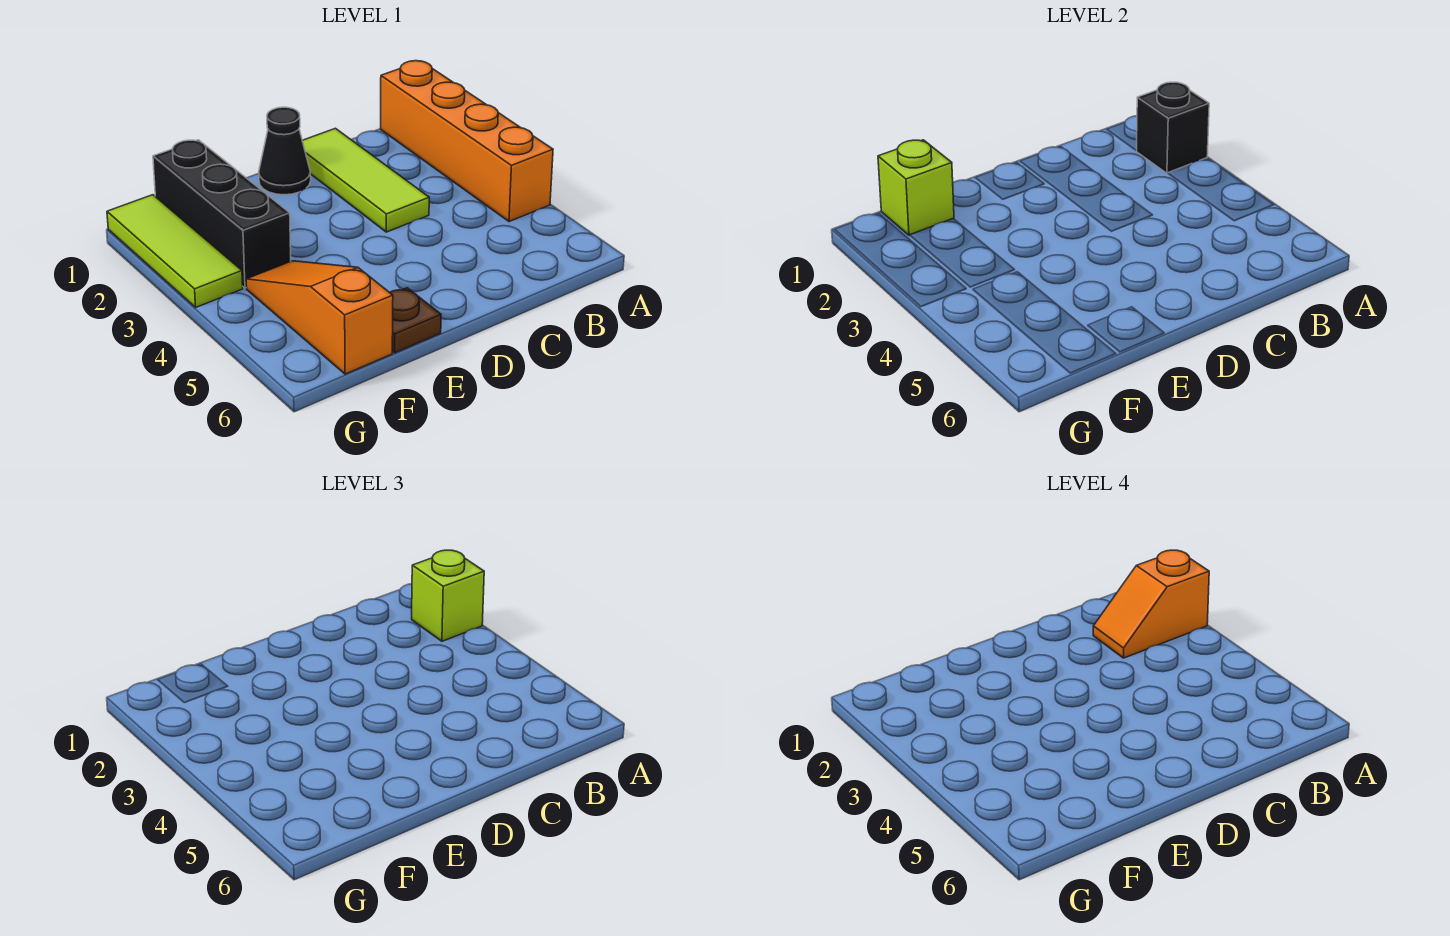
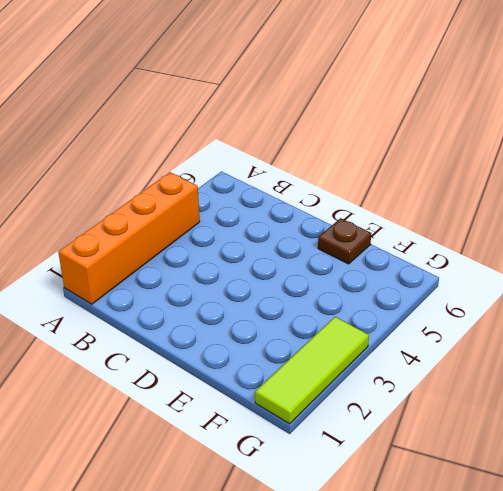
none -> lime tile C1:C3 level 1
none -> black cone D1 level 1

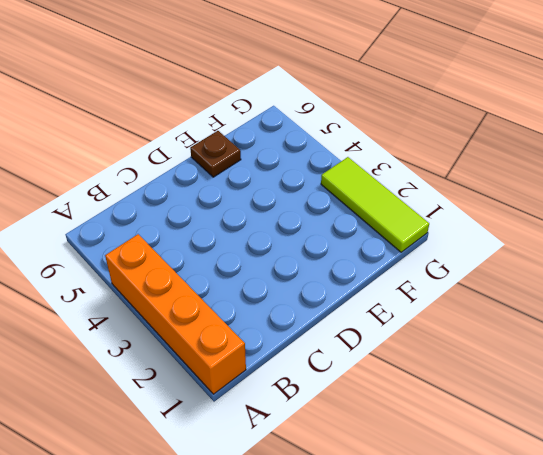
none -> lime tile C1:C3 level 1
none -> black cone D1 level 1

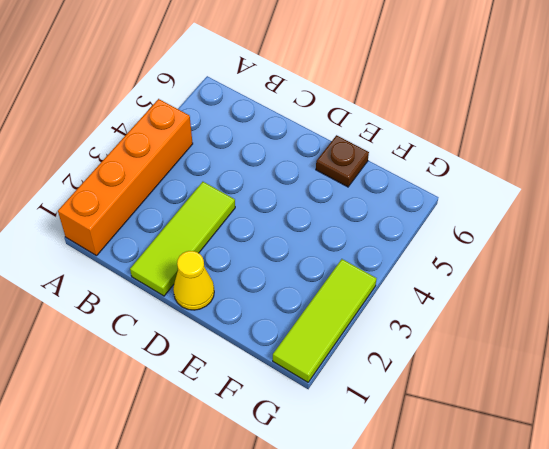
yellow cone D1 level 1 -> black cone D1 level 1
none -> black brick F1:F3 level 1
none -> orange slope F4:F6 level 1 top 6

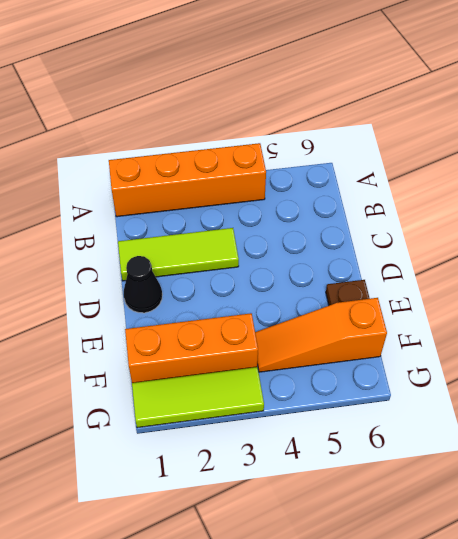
orange brick F1:F3 level 1 -> black brick F1:F3 level 1
none -> black brick A2 level 2
none -> lime brick F1 level 2

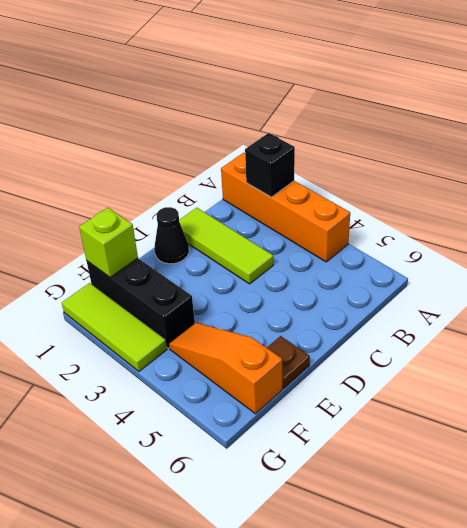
none -> lime brick A2 level 3
none -> orange slope A2:B2 level 4 top A

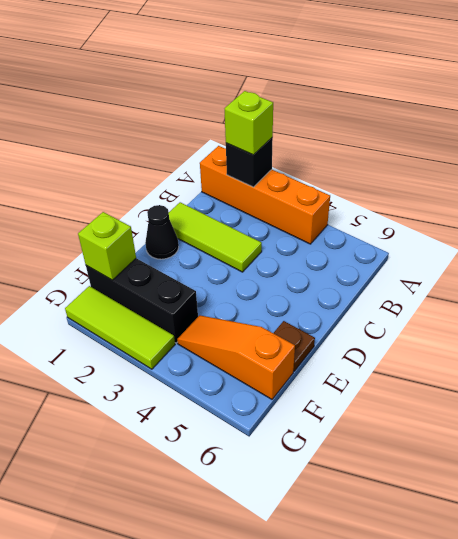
none -> orange slope A2:B2 level 4 top A

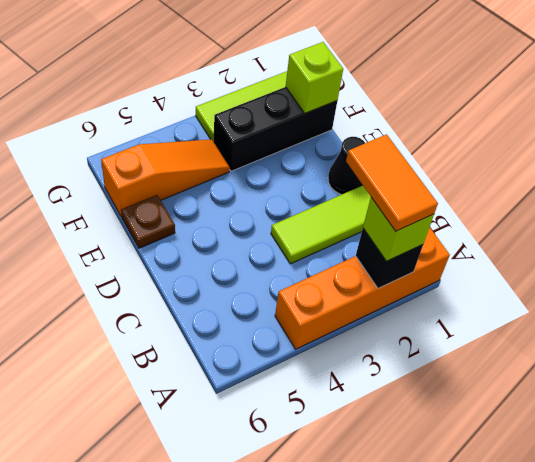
orange tile A2:B2 level 4 -> orange slope A2:B2 level 4 top A

